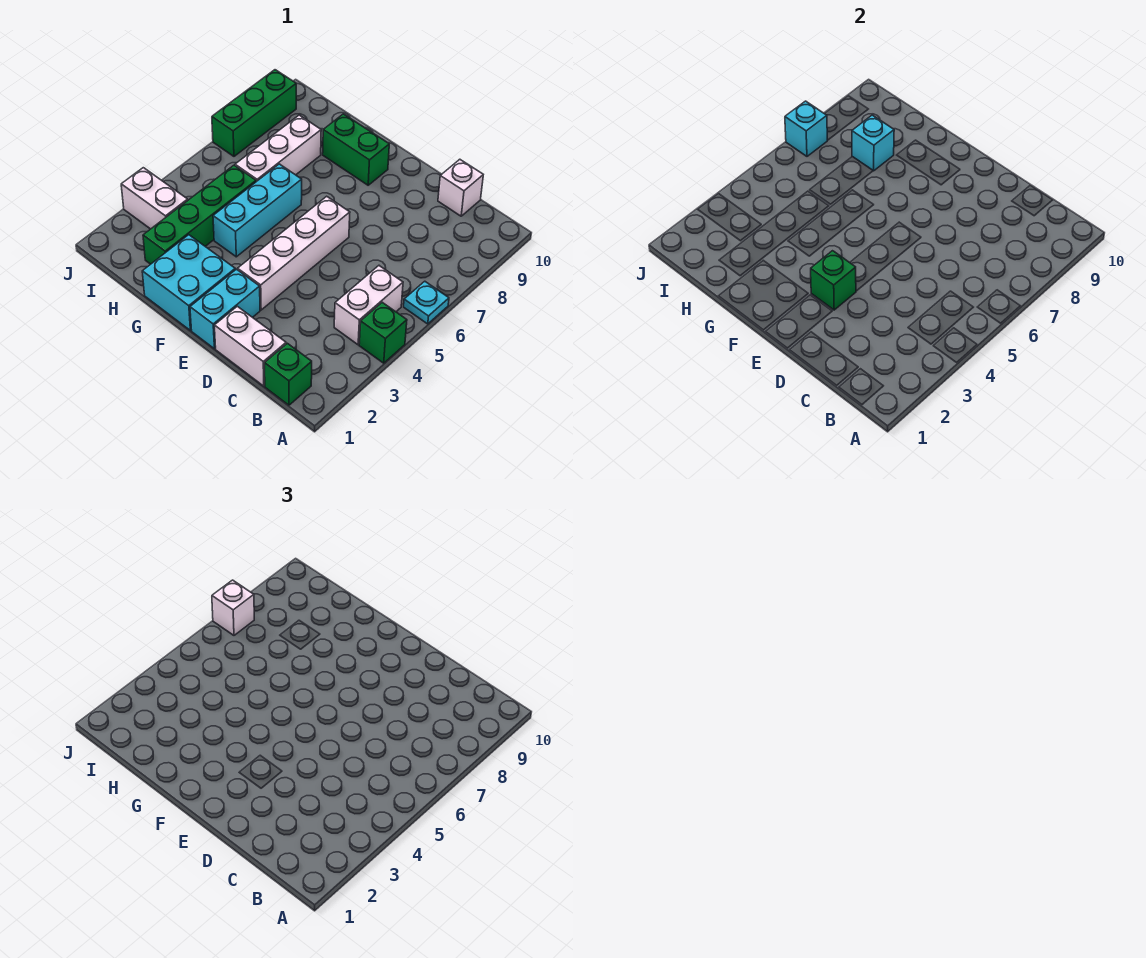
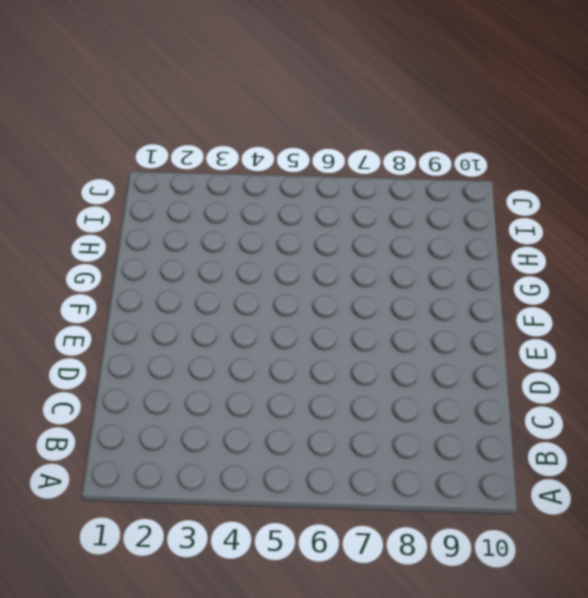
none -> green brick A4 level 1
none -> cyan plate A6 level 1
none -> green brick B1 level 1

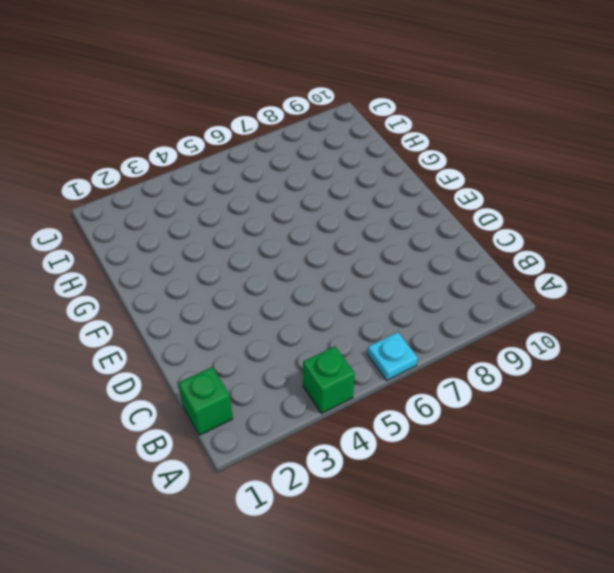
none -> white brick B4:B5 level 1
none -> white brick C1:D1 level 1
none -> white brick C10 level 1

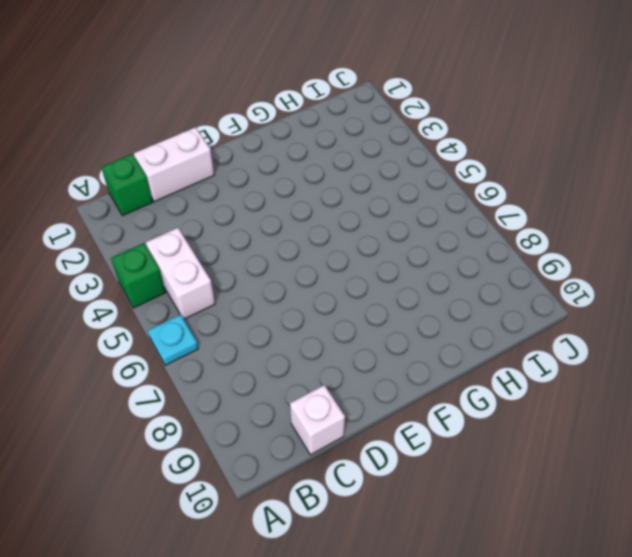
none -> cyan brick E1:E2 level 1
none -> white brick E3:E6 level 1
none -> cyan brick F1:G2 level 1

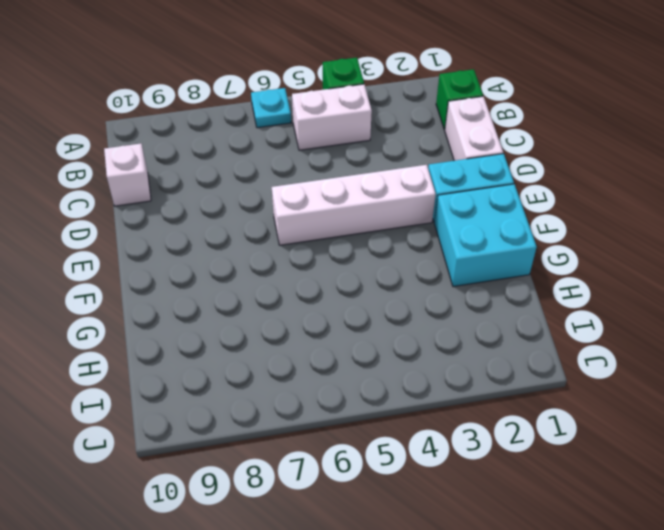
none -> green brick F9:G9 level 1
none -> cyan brick G4:G6 level 1
none -> green brick H2:H5 level 1

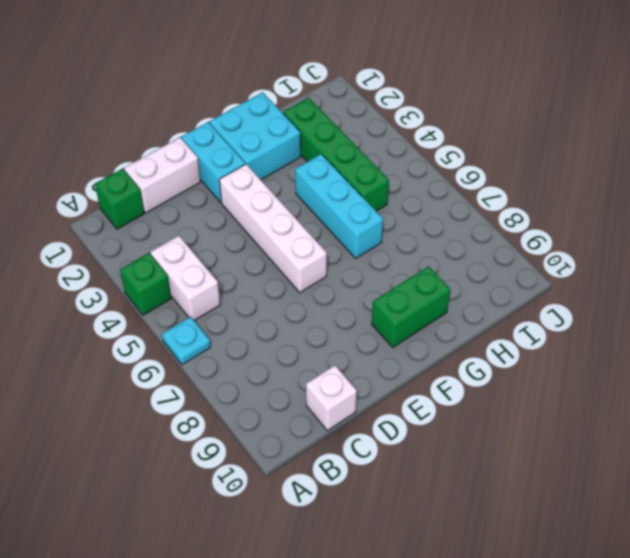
none -> white brick H6:H8 level 1
none -> white brick I3:J3 level 1
none -> green brick J7:J9 level 1

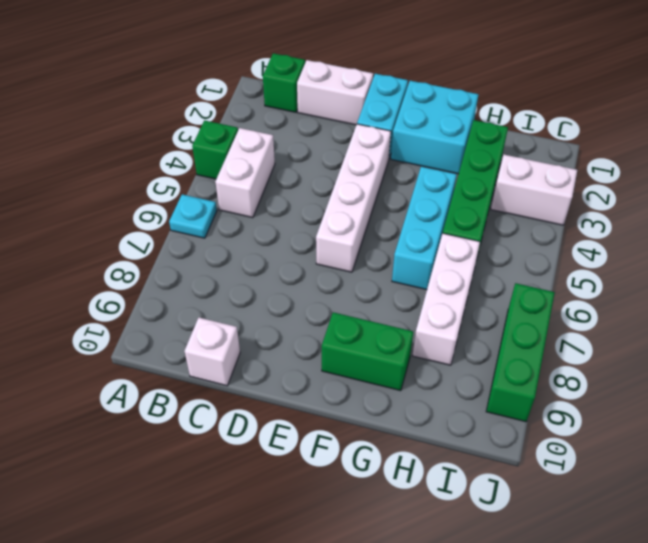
none -> green brick E3 level 2
none -> cyan brick H8 level 2
none -> cyan brick J7 level 2

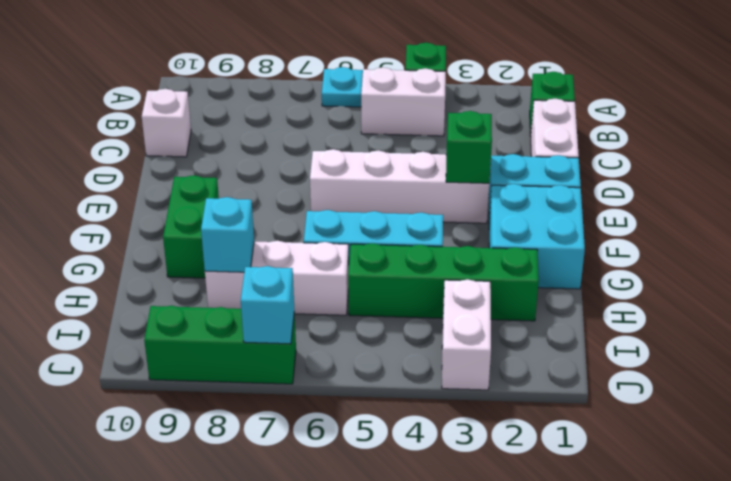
none -> white brick J7 level 3

